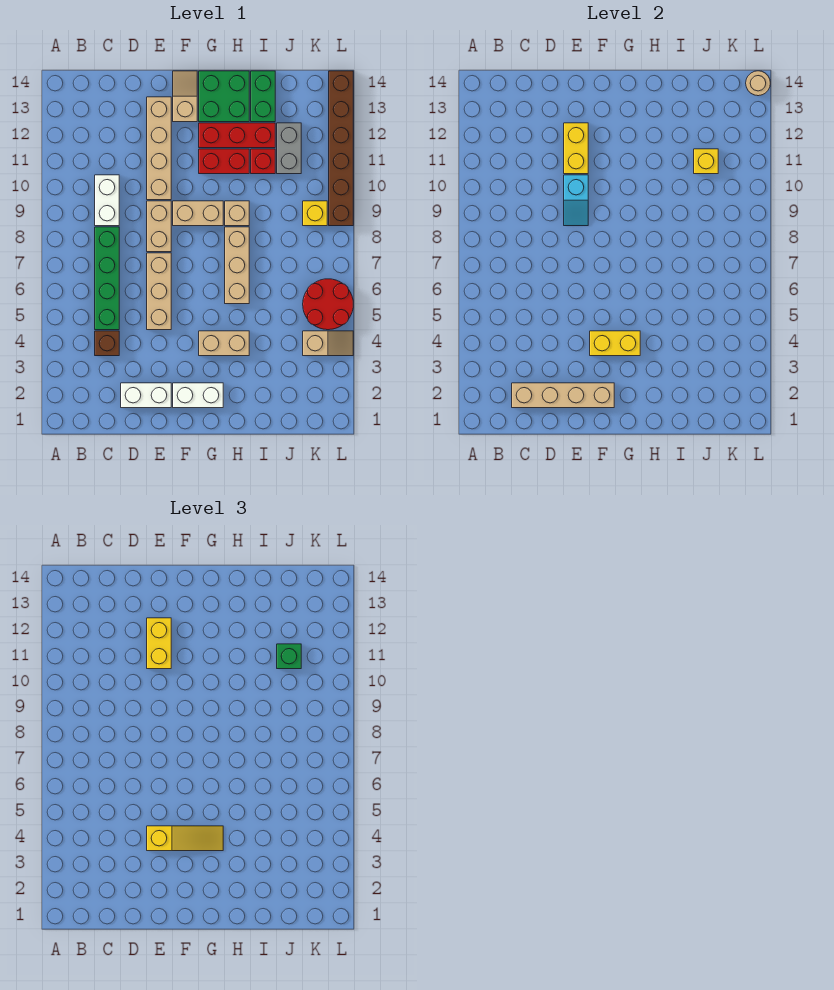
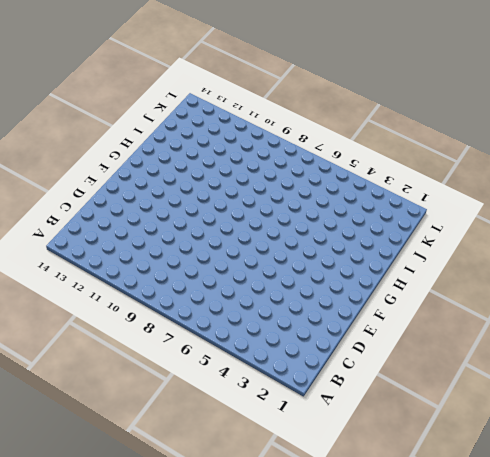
none -> brown brick C4 level 1
none -> green brick C5:C8 level 1
none -> white brick C9:C10 level 1
none -> white brick D2:E2 level 1

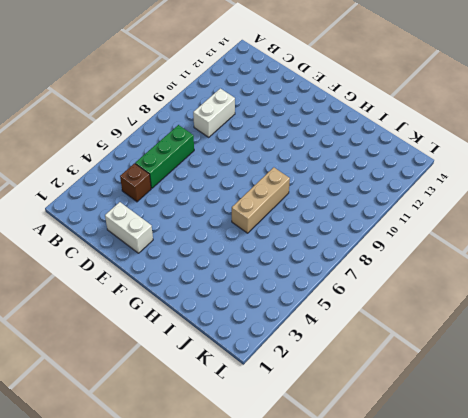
green brick C5:C7 level 1 -> green brick C5:C8 level 1
none -> tan brick E5:E7 level 1
none -> tan brick E8:E9 level 1
none -> tan brick E10:E13 level 1
none -> white brick F2:G2 level 1

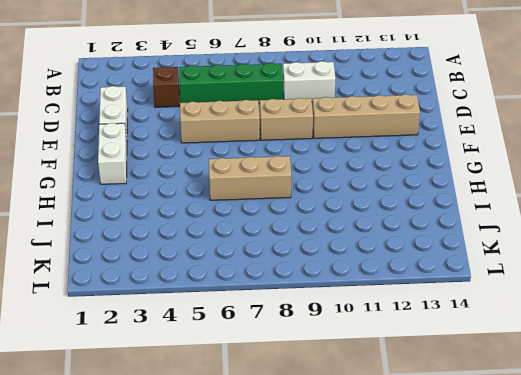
none -> tan brick F9:G9 level 1
none -> tan slope F13:F14 level 1 top 13
none -> tan brick G4:H4 level 1
none -> red brick G11:H11 level 1

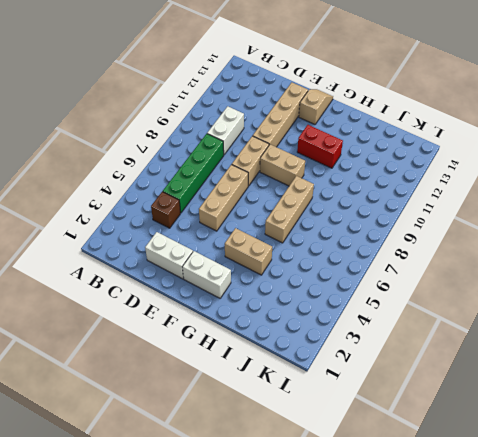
none -> red brick G12:I12 level 1
none -> green brick G13:H14 level 1
none -> tan brick H9 level 1
none -> red brick I11 level 1

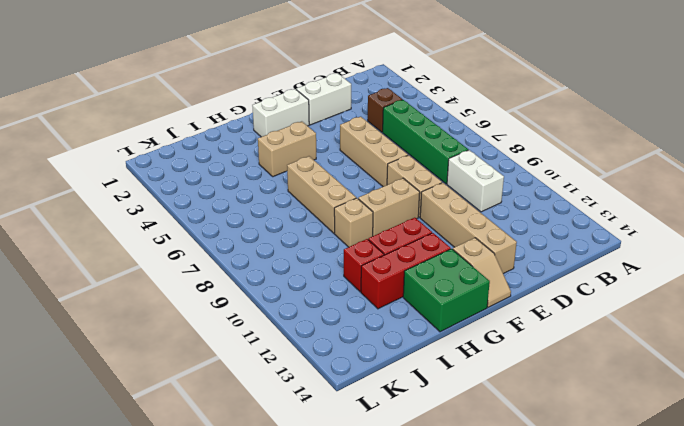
none -> green brick I13:I14 level 1
none -> grey brick J11:J12 level 1
none -> tan slope K4:L4 level 1 top K
none -> red round brick K5:L6 level 1

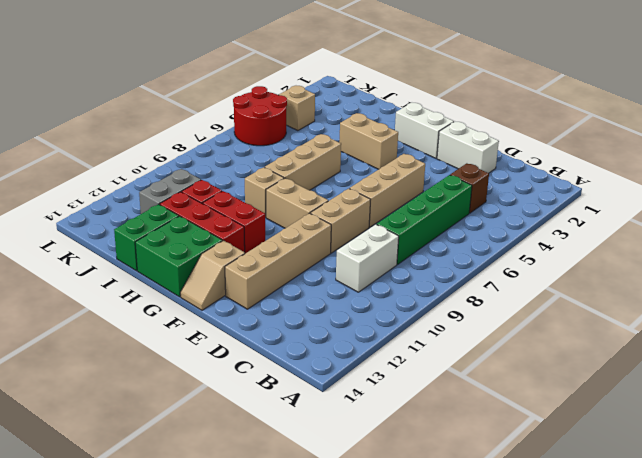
none -> yellow brick K9 level 1
none -> brown brick L9:L14 level 1
none -> tan brick C2:F2 level 2
none -> cyan slope E9:E10 level 2 top 10

